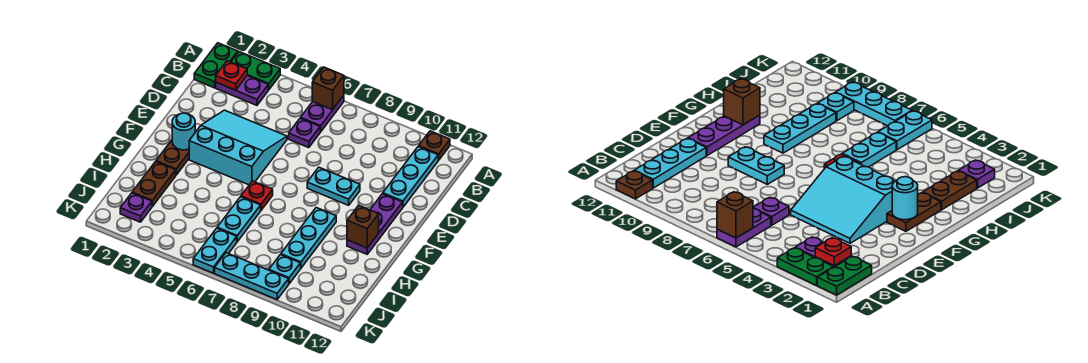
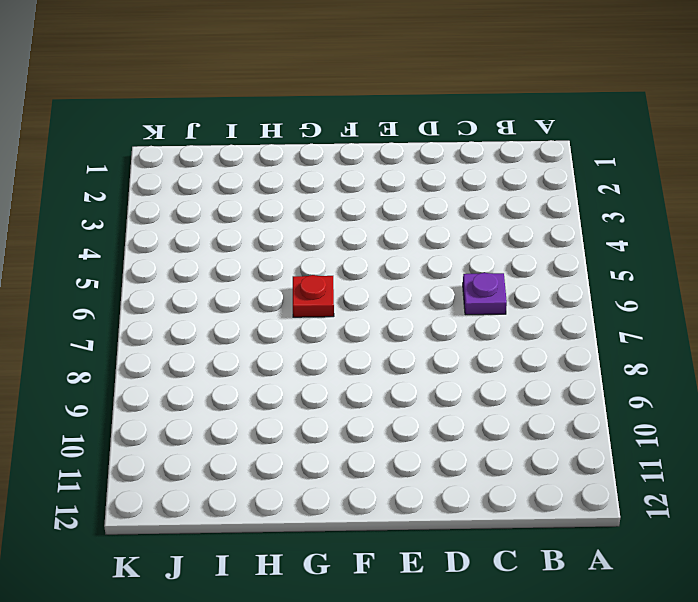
none -> green plate A1:B1 level 1
none -> green plate A2:A3 level 1
none -> purple plate A6:B6 level 1

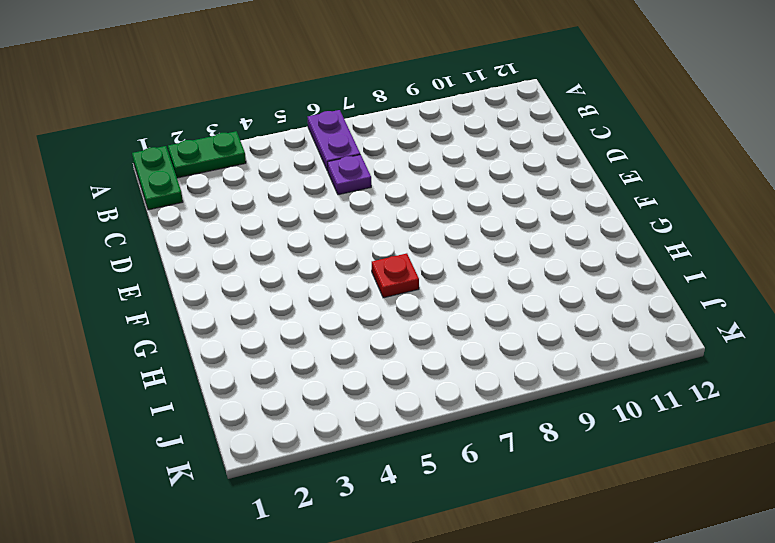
none -> brown plate A11 level 1
none -> purple plate B2:B3 level 1
none -> cyan plate B11:D11 level 1

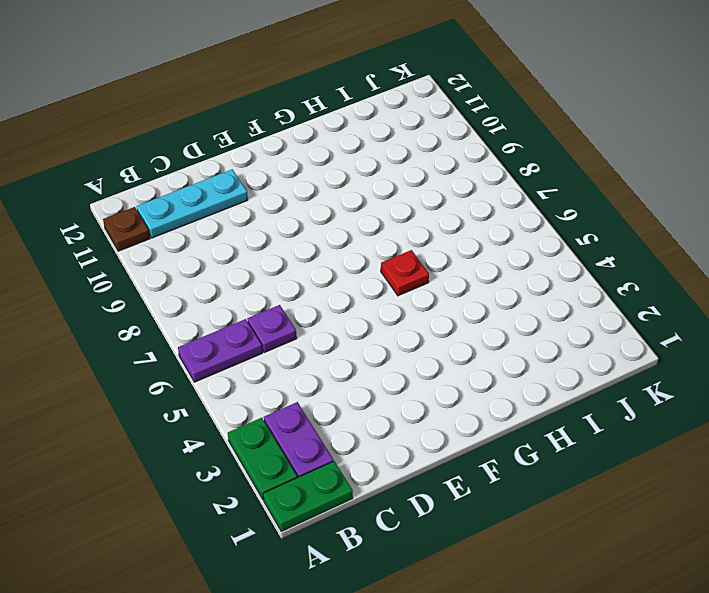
none -> cyan slope D3:F5 level 1 top F
none -> cyan plate E8:E9 level 1
none -> purple plate E11:G11 level 1

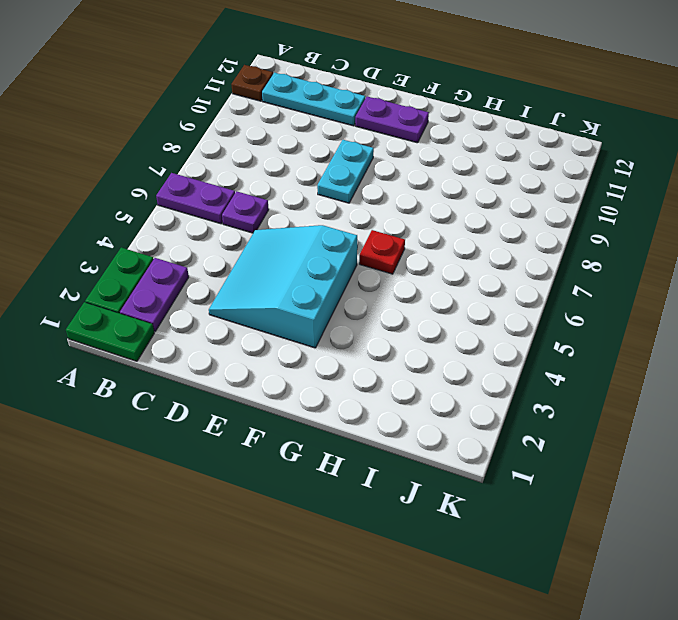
purple plate E11:F11 level 1 -> purple plate E11:G11 level 1
none -> brown plate F2:G2 level 1
none -> cyan plate G9:I9 level 1
none -> brown plate H2:I2 level 1

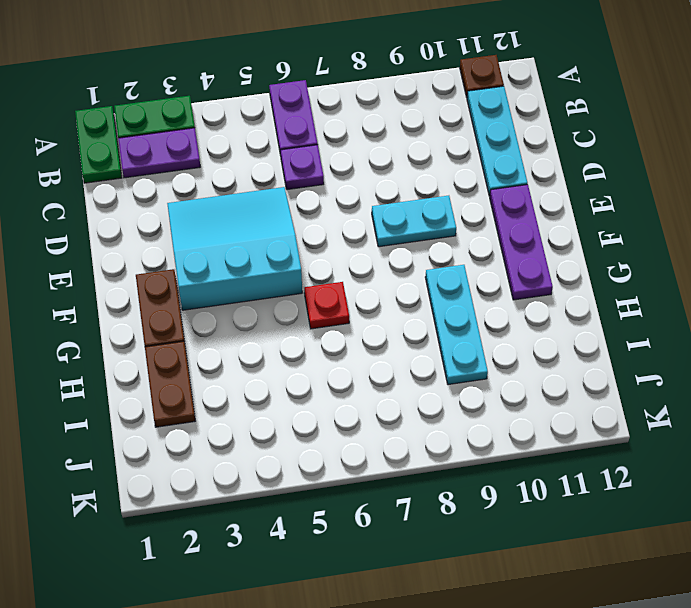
none -> cyan plate H6:I6 level 1
none -> purple plate J2 level 1
none -> cyan plate J6:K6 level 1

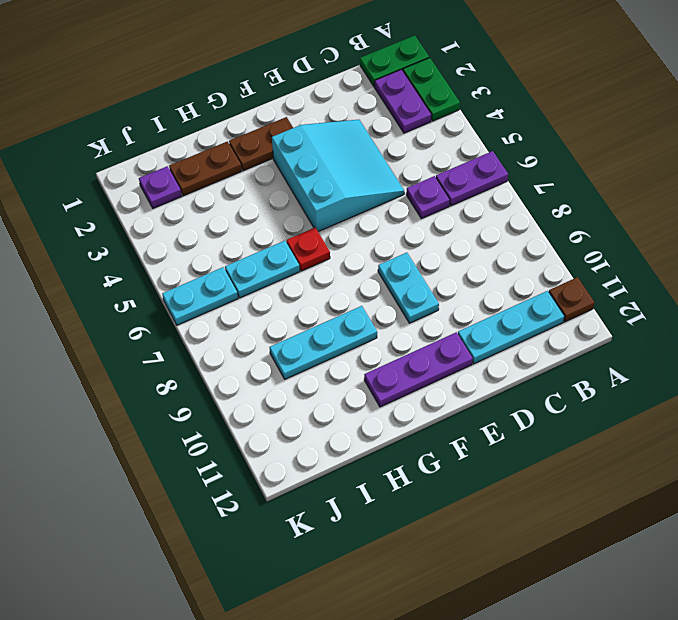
none -> cyan plate J9 level 1
none -> cyan plate K7:K9 level 1
none -> brown brick A6 level 2

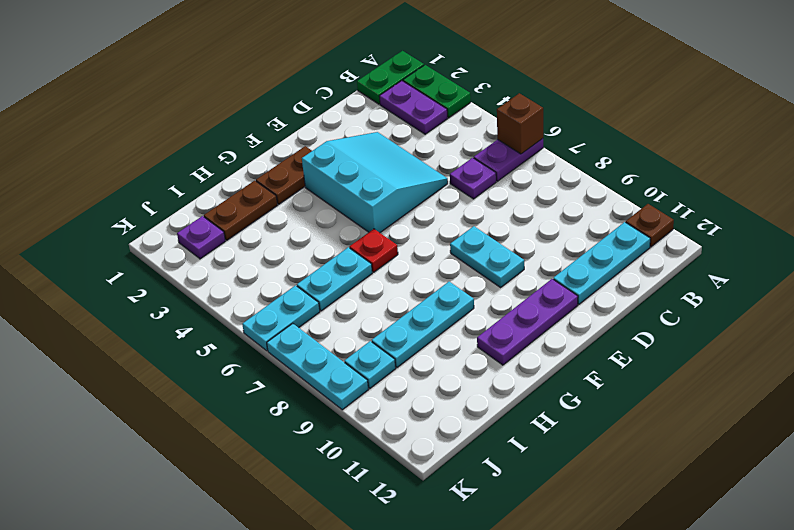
none -> red plate B2 level 2
none -> cyan round brick F2 level 2
none -> brown brick G11 level 2

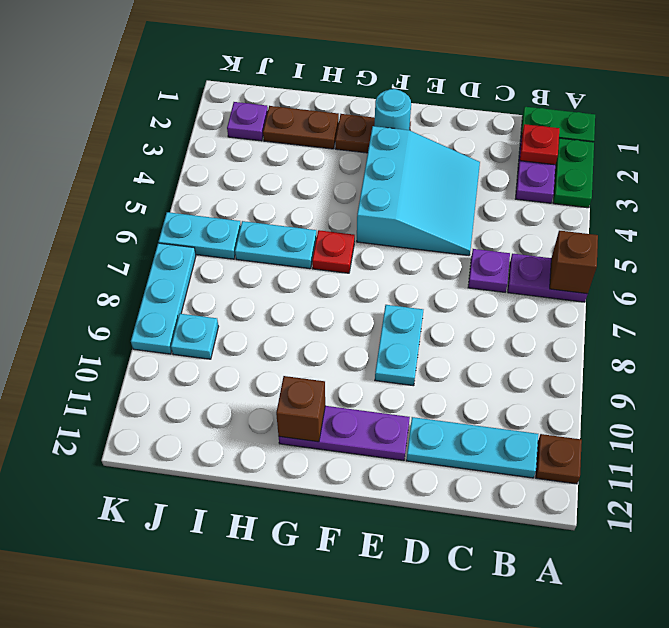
none -> cyan plate G9:I9 level 1

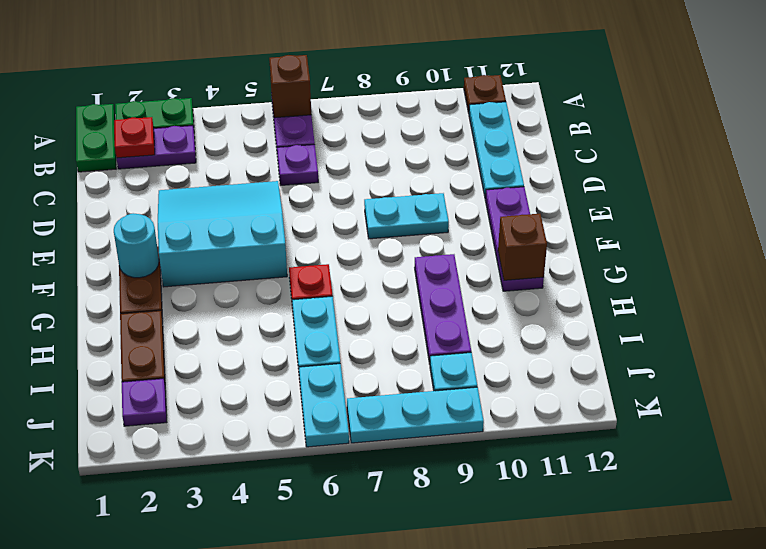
purple plate G9:I9 level 1 -> cyan plate G9:I9 level 1

